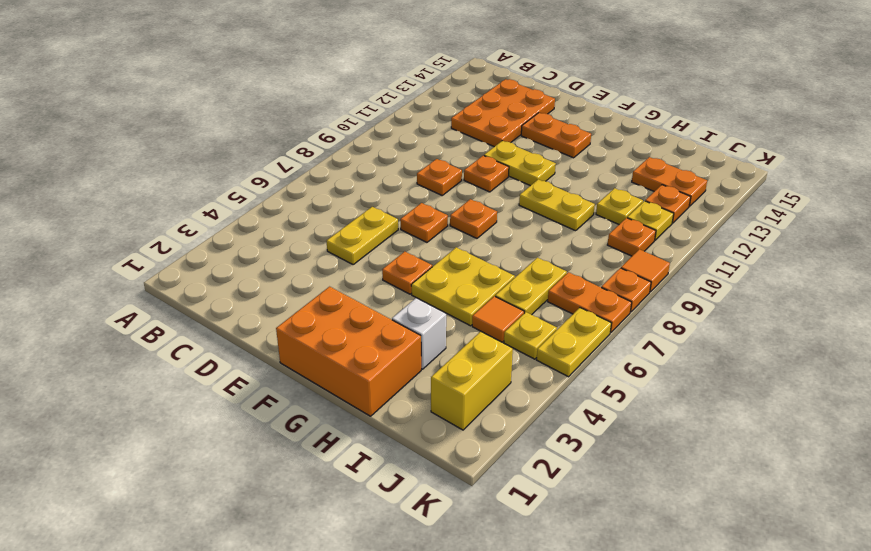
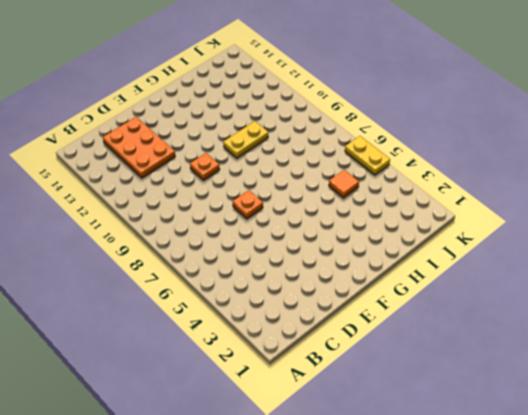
none -> yellow plate D5:D6 level 1
none -> orange plate D9 level 1
none -> yellow plate E11:F11 level 1

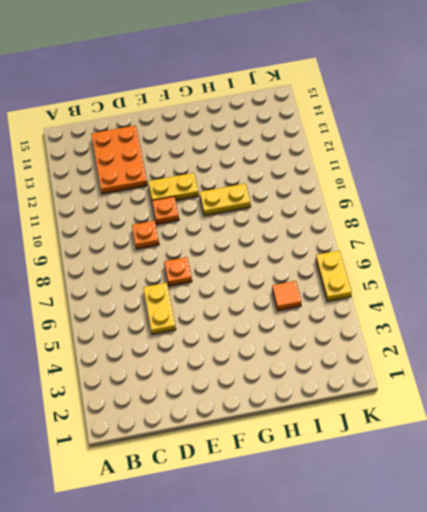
none -> orange plate E13:F13 level 1
none -> orange brick F1:H2 level 1
none -> orange plate F5 level 1

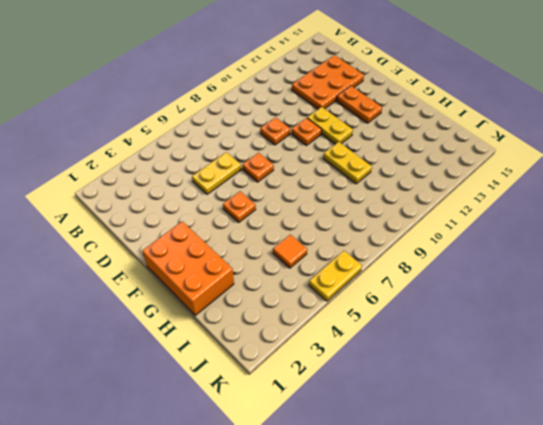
none -> orange plate F8 level 1
none -> yellow plate G5:H6 level 1
none -> white brick H3 level 1

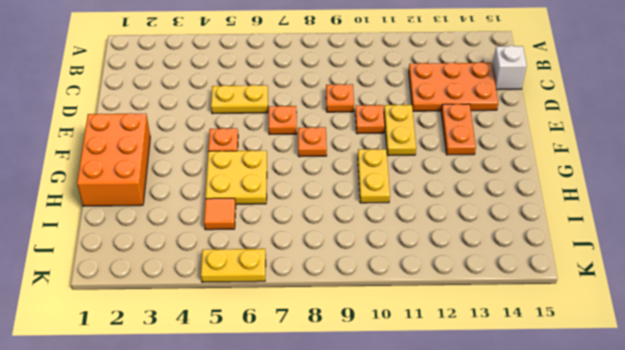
white brick C15 level 1 -> white brick H3 level 1
none -> yellow plate I6:I7 level 1
none -> yellow plate I11 level 1
none -> orange plate I13:J13 level 1

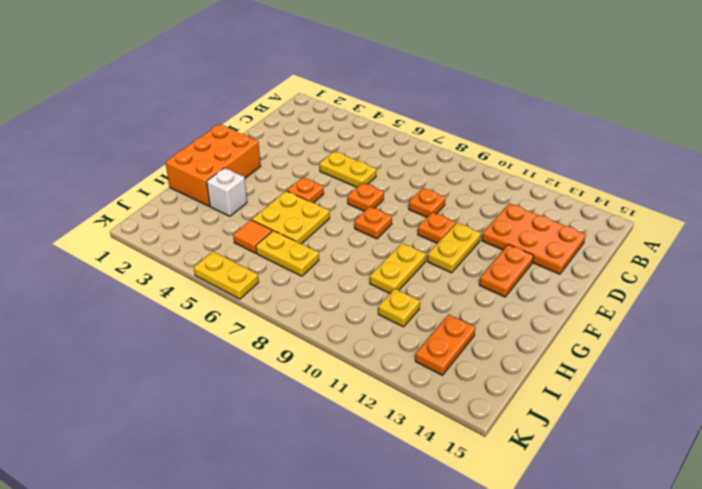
none -> yellow brick J2:J3 level 1
none -> yellow plate J5 level 1
none -> orange plate J7:K7 level 1

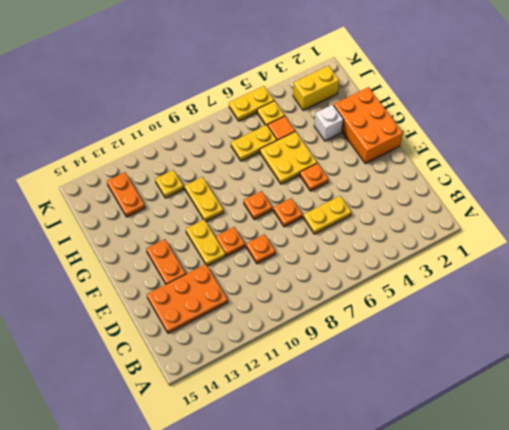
none -> orange plate J7:K7 level 1
none -> orange plate J10 level 1
none -> yellow plate J11 level 1

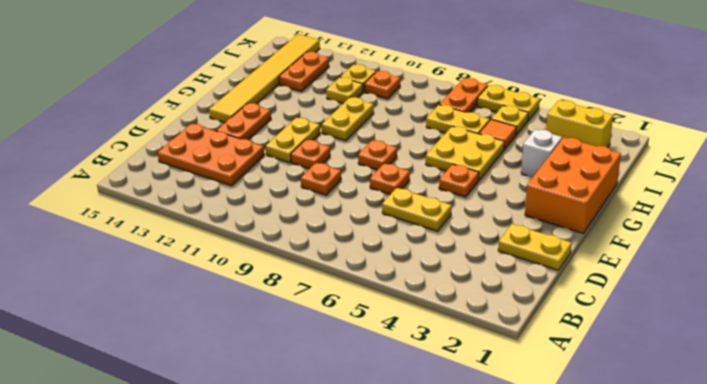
yellow plate D1:D2 level 1 -> none
yellow tile F14:K14 level 1 -> none
none -> orange plate J12 level 1
none -> orange plate K8 level 1
none -> orange tile K9 level 1

